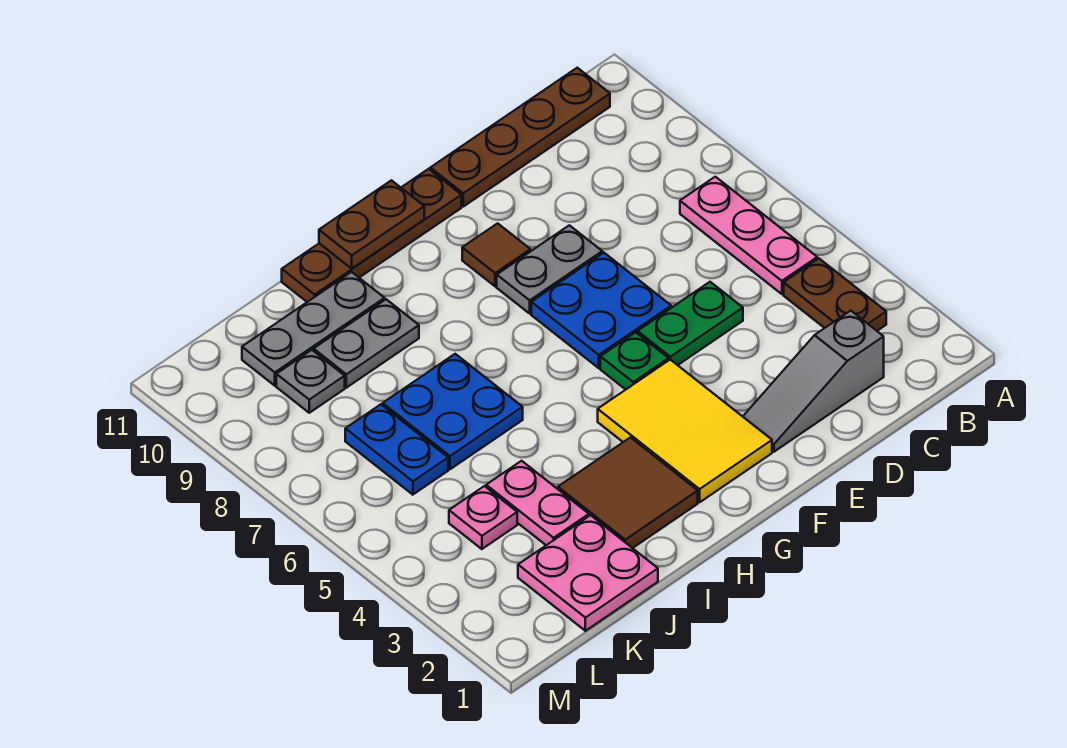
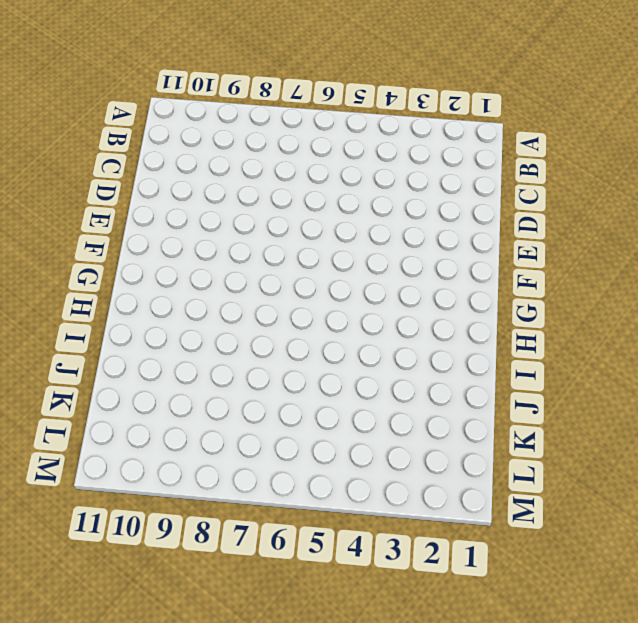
none -> brown plate B3:B4 level 1
none -> pink plate B5:B7 level 1
none -> brown plate B11:E11 level 1

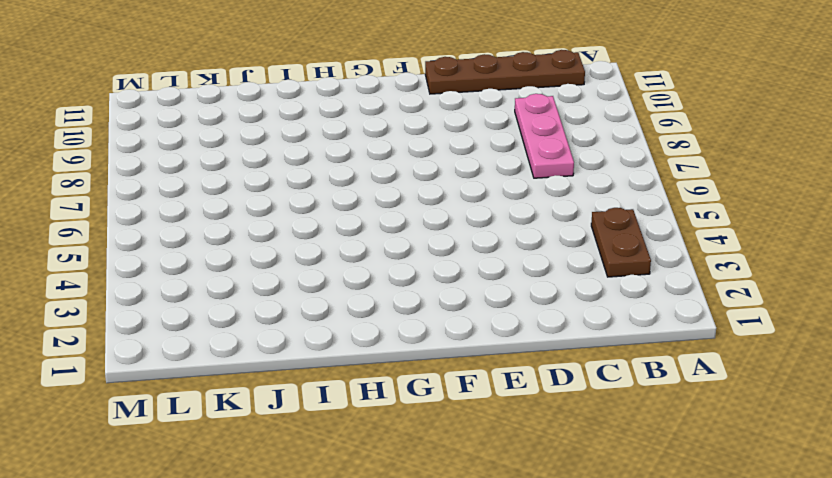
pink plate C7:C9 level 1 -> pink plate B5:B7 level 1
none -> grey slope C2:E2 level 1 top C
none -> green plate D5:E5 level 1
none -> blue plate E6:F7 level 1

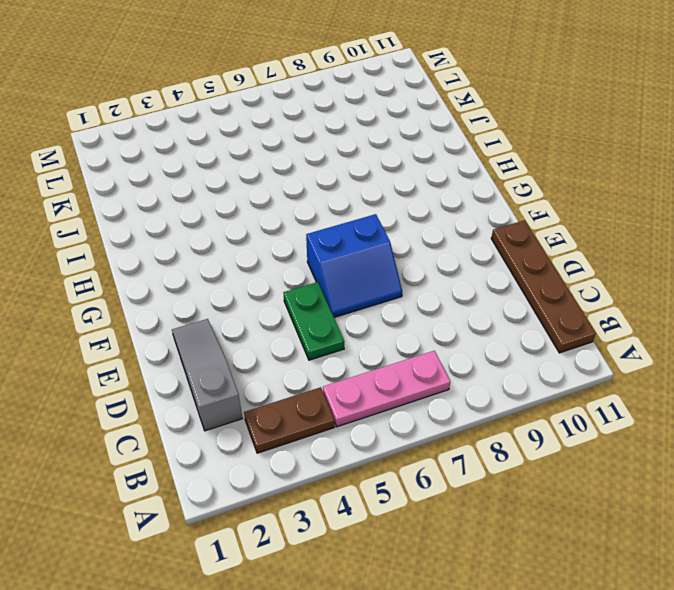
blue slope E6:F7 level 1 top F -> blue plate E6:F7 level 1
none -> grey plate E8:F8 level 1
none -> yellow tile F2:G4 level 1
none -> green plate F5 level 1

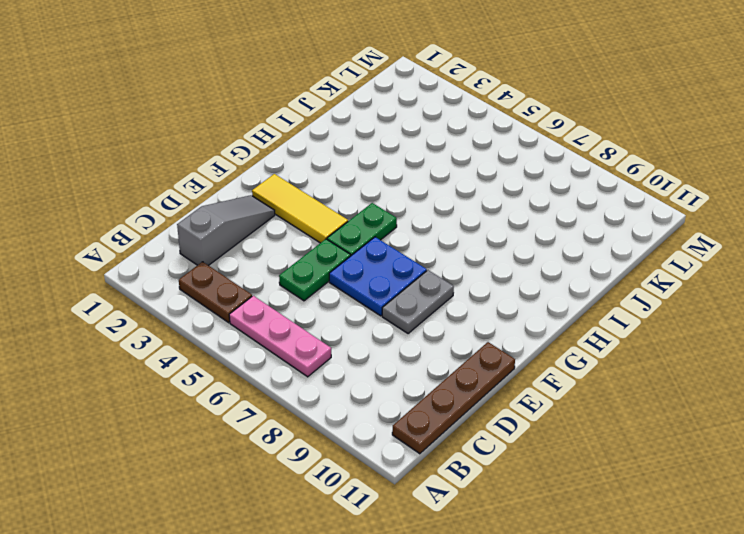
yellow tile F2:F4 level 1 -> yellow tile F2:G4 level 1
green plate F5:G5 level 1 -> green plate F5 level 1
none -> brown tile F9 level 1
none -> brown plate F11:I11 level 1
none -> brown tile H2:I3 level 1

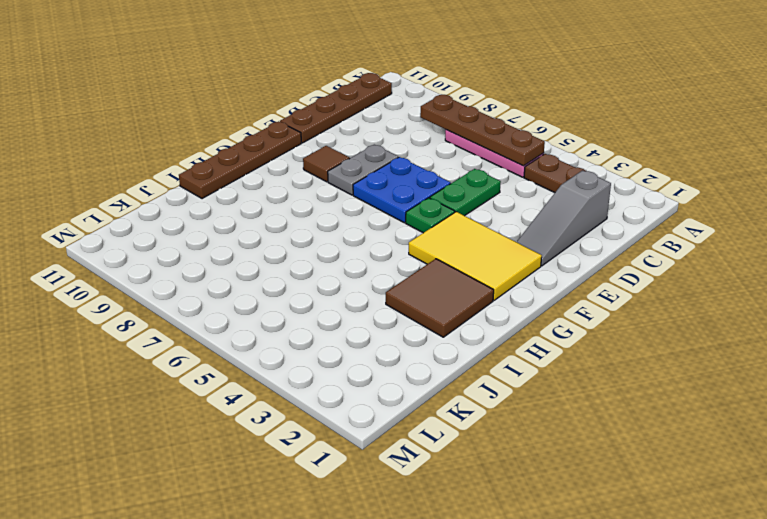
brown plate B5:B8 level 2 -> none
none -> blue plate I6:J7 level 1
none -> grey plate I9:J9 level 1
none -> grey plate I10:K10 level 1

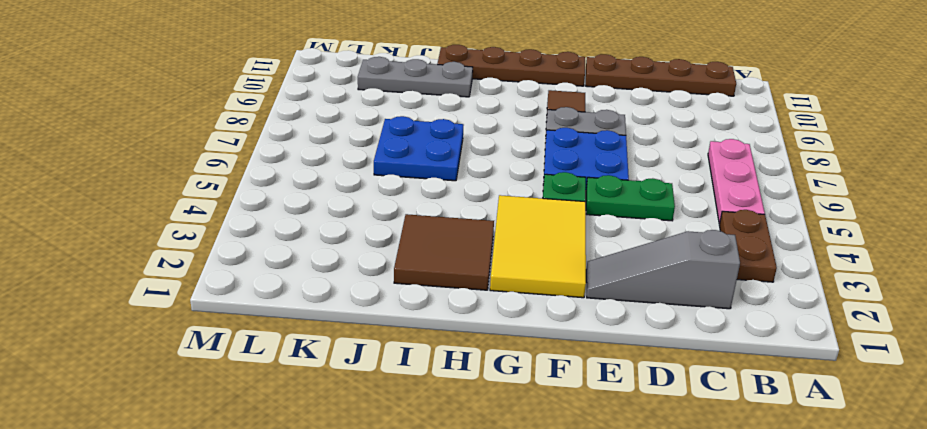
none -> grey plate I9:J9 level 1
none -> pink plate J1:K2 level 1
none -> pink plate J3:J4 level 1

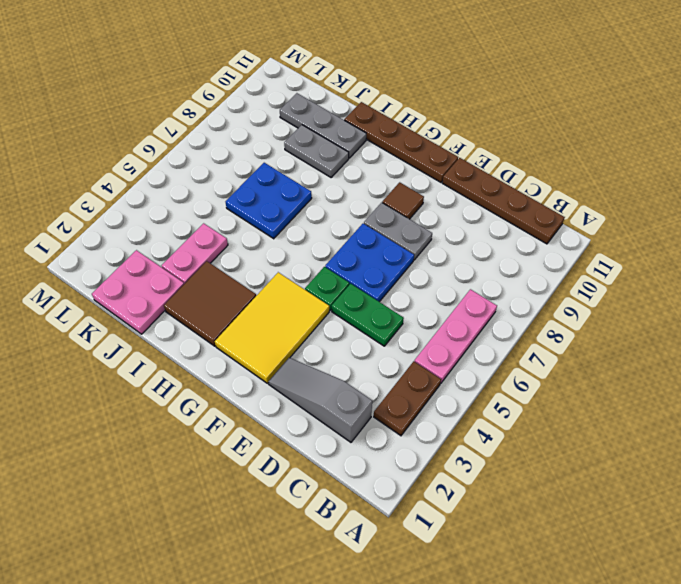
none -> pink plate K4 level 1
none -> blue plate K6:K7 level 1
none -> grey plate K9 level 1

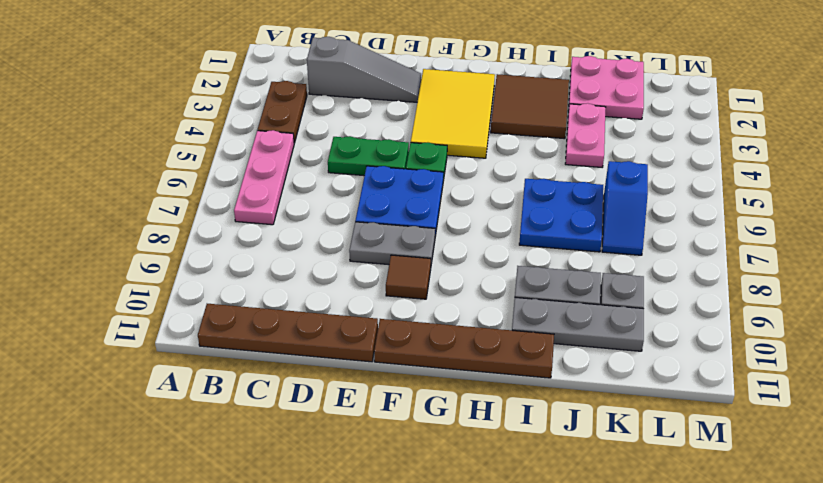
blue slope K6:K7 level 1 top 6 -> blue plate K6:K7 level 1
none -> pink plate K4 level 1
none -> brown plate G11:H11 level 2

